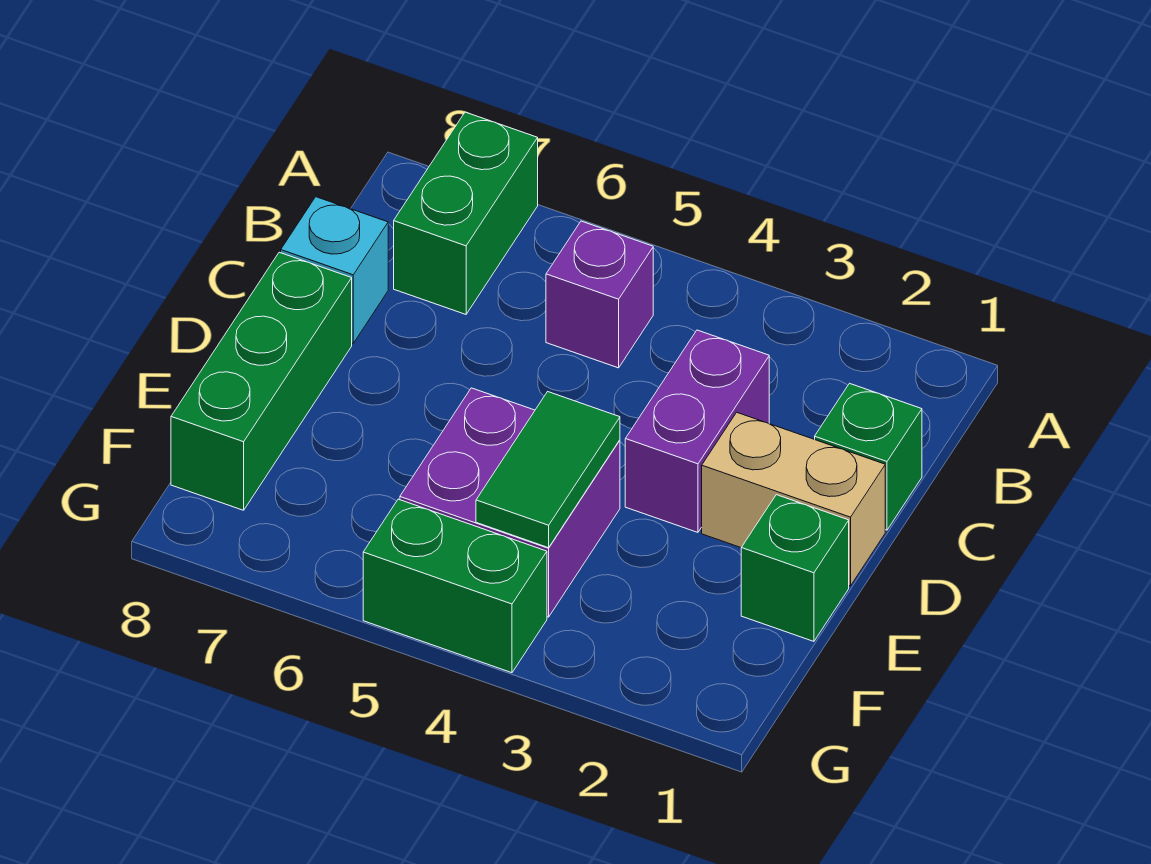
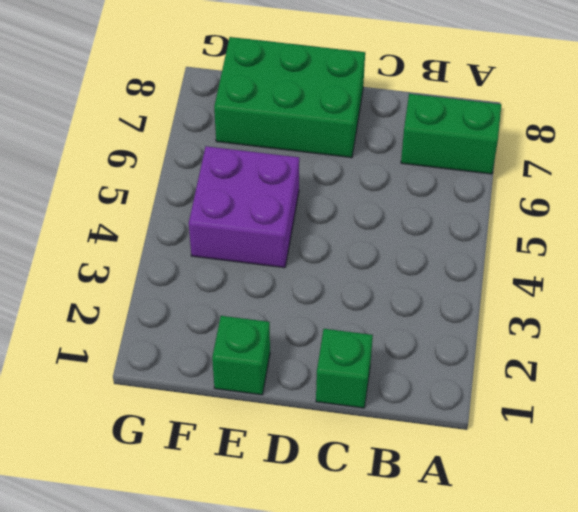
green brick D7:F8 level 1 -> green brick D8:F8 level 1
none -> purple brick B5 level 1
none -> purple brick C3:D3 level 1

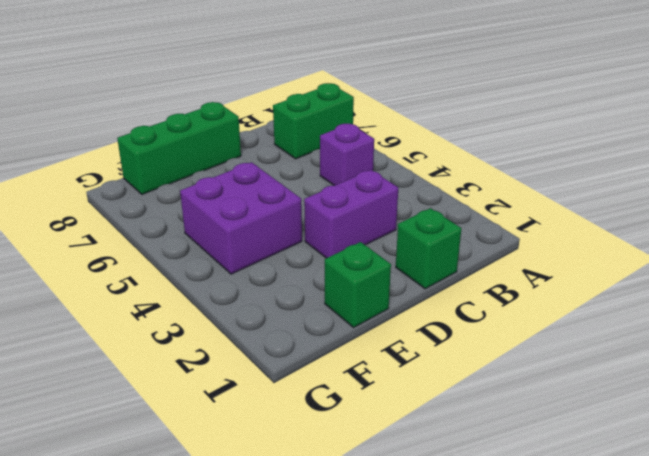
none -> cyan brick C8 level 1
none -> tan brick D1:D2 level 1

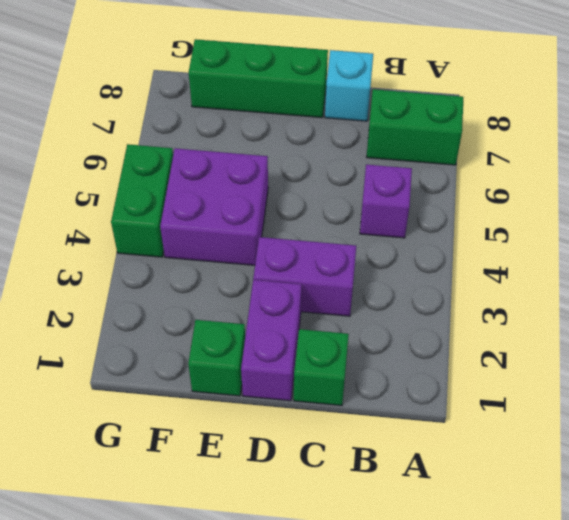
purple brick D1:D2 level 1 -> tan brick D1:D2 level 1
none -> green tile E4:F4 level 2

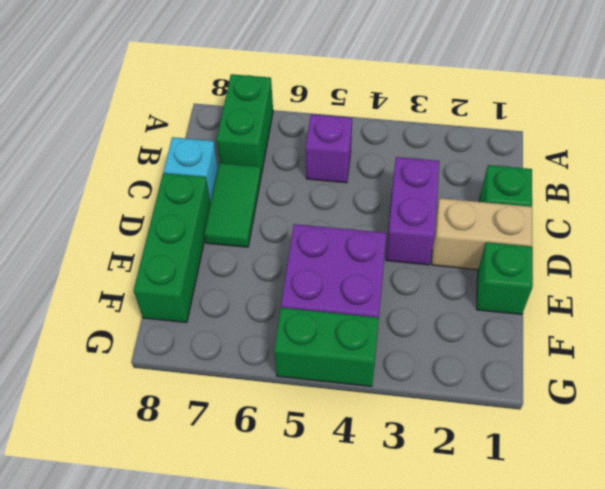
green tile C7:D7 level 1 -> green tile E4:F4 level 2

